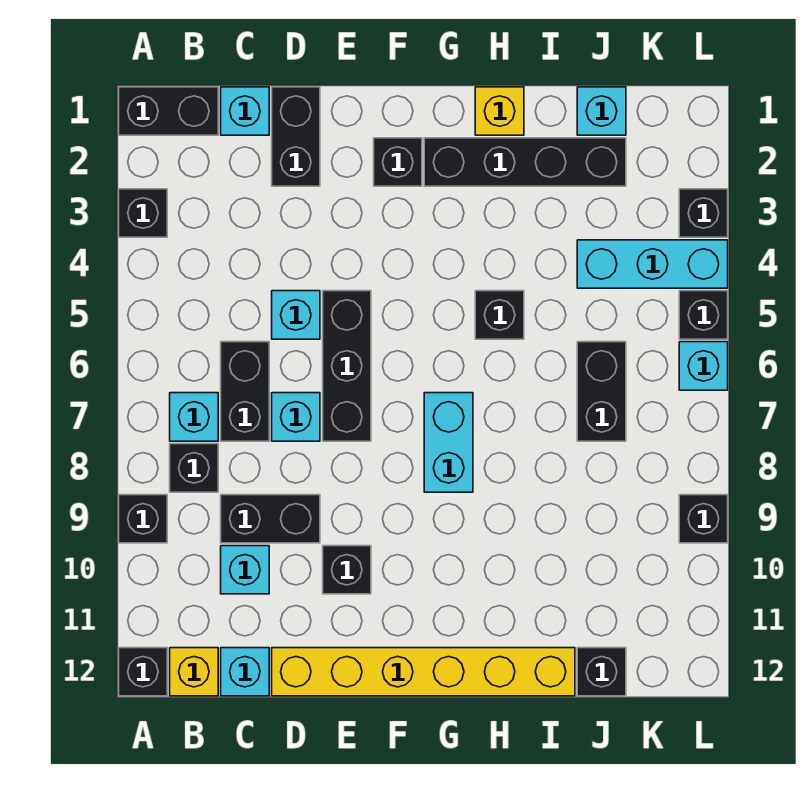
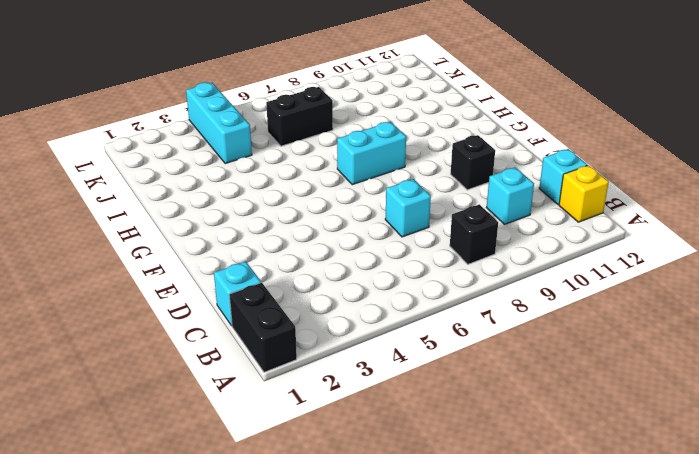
none -> black brick A3 level 1
none -> black brick A9 level 1
none -> black brick A12 level 1
none -> cyan brick B7 level 1

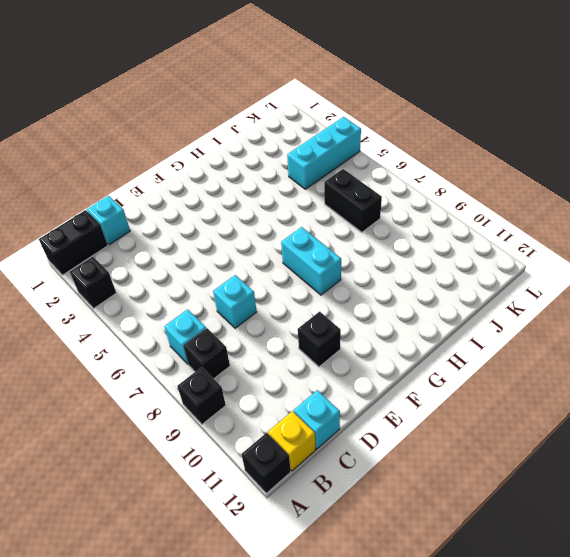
none -> black brick C6:C7 level 1
none -> black brick C9:D9 level 1
none -> cyan brick C10 level 1
none -> black brick D1:D2 level 1

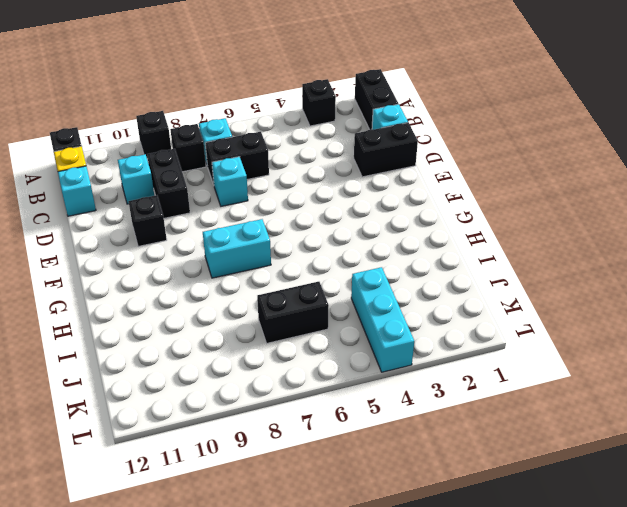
none -> cyan brick D5 level 1
none -> yellow brick D12:I12 level 1
none -> black brick E5:E7 level 1
none -> black brick F2 level 1

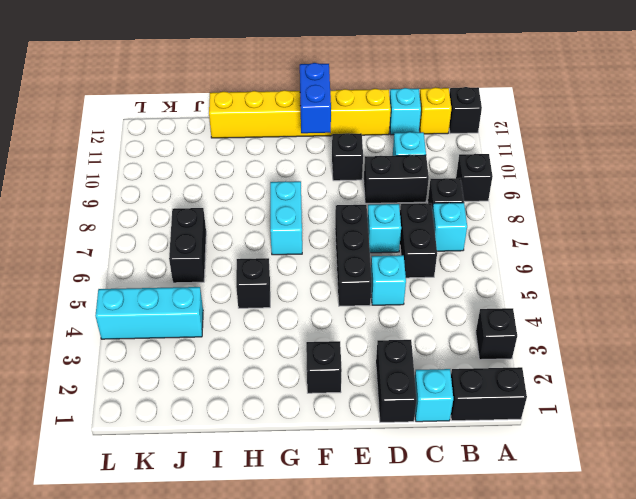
blue brick F11:F12 level 2 -> none
none -> black brick G2:J2 level 1
none -> yellow brick H1 level 1
none -> cyan brick J1 level 1
none -> black brick J12 level 1

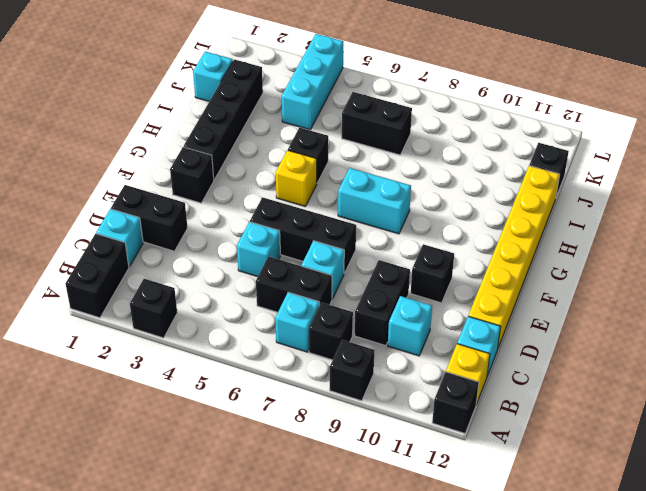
yellow brick G5 level 1 -> yellow brick H1 level 1
none -> black brick L3 level 1
none -> black brick L5 level 1
none -> cyan brick L6 level 1
none -> black brick L9 level 1

